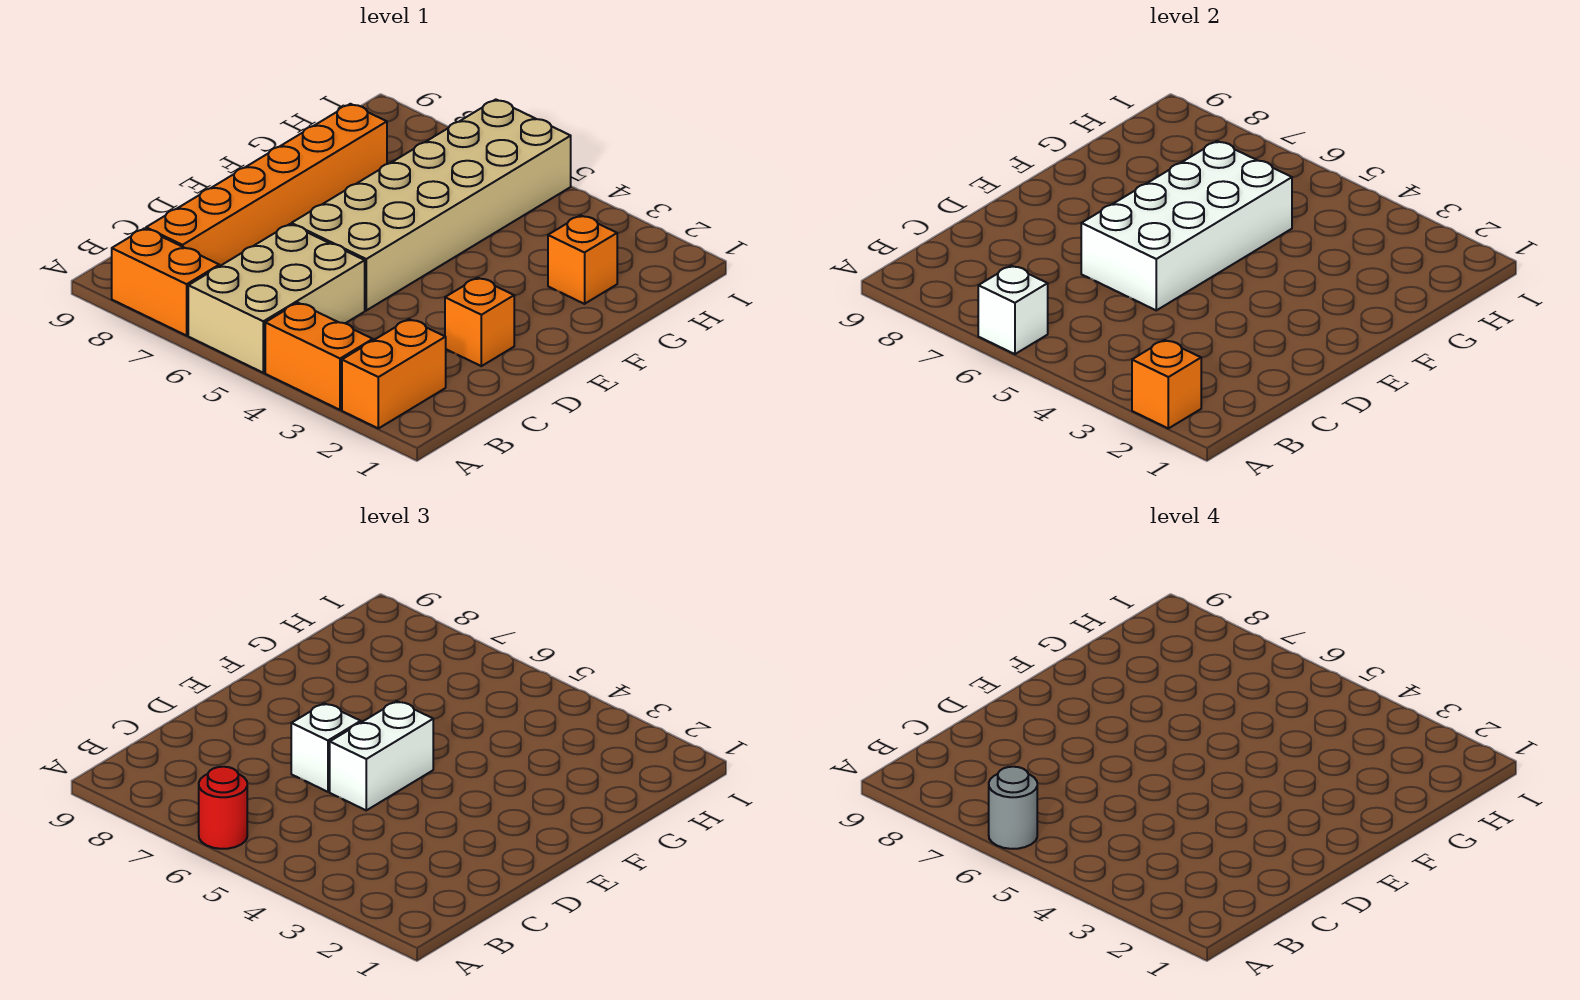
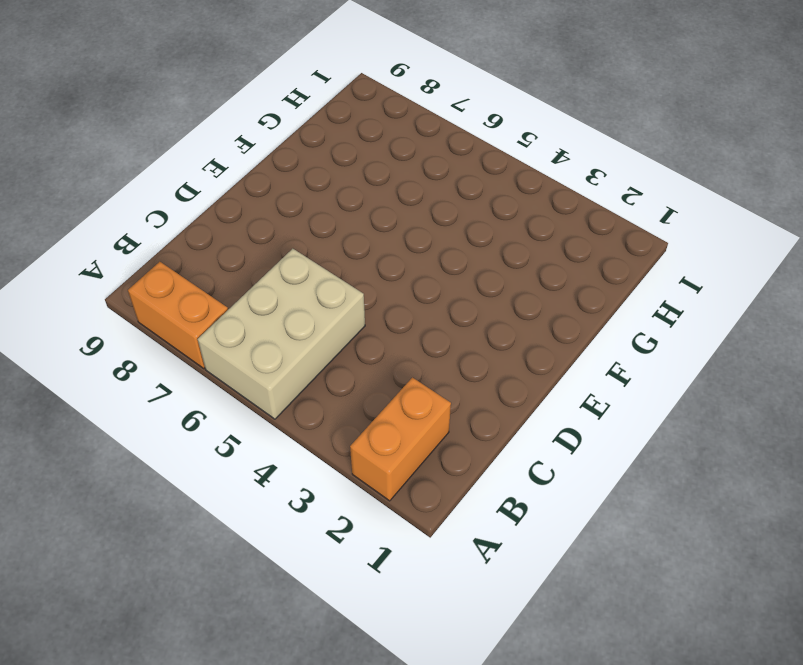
none -> orange brick A3:A4 level 1
none -> orange brick B8:G8 level 1
none -> orange brick D2 level 1

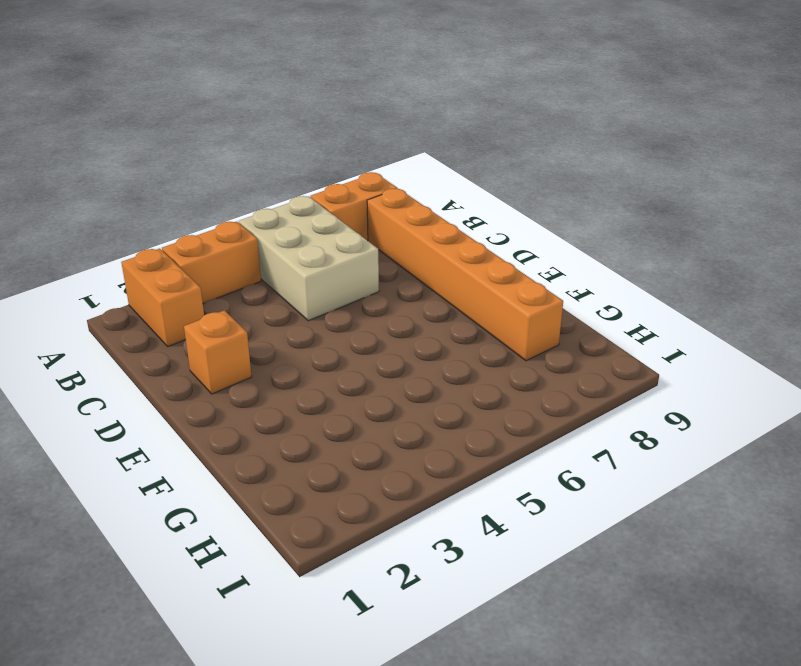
none -> tan brick D5:I6 level 1
none -> orange brick G2 level 1
none -> orange brick A2 level 2

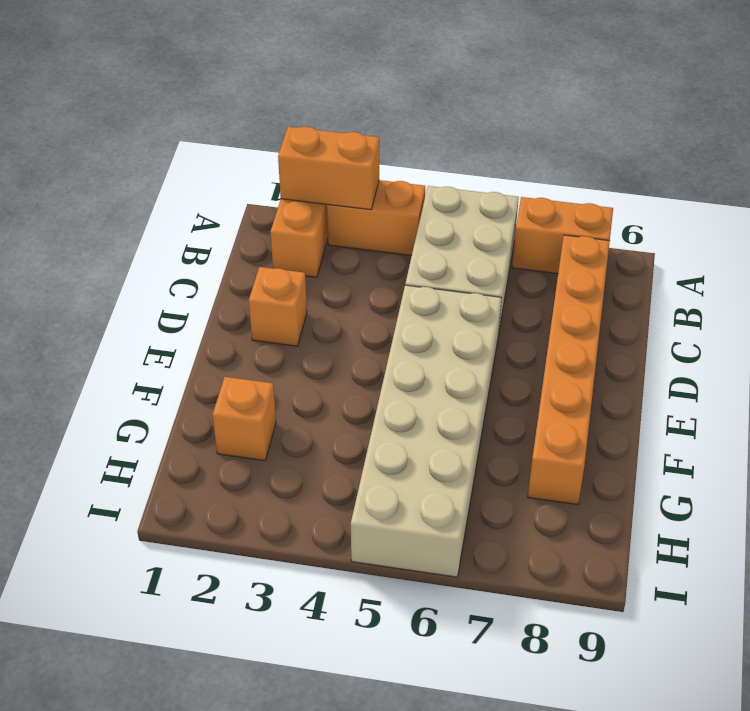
orange brick A2:A3 level 2 -> orange brick A2 level 2
none -> white brick A6 level 2
none -> white brick D5:G6 level 2
none -> red round brick A6 level 3

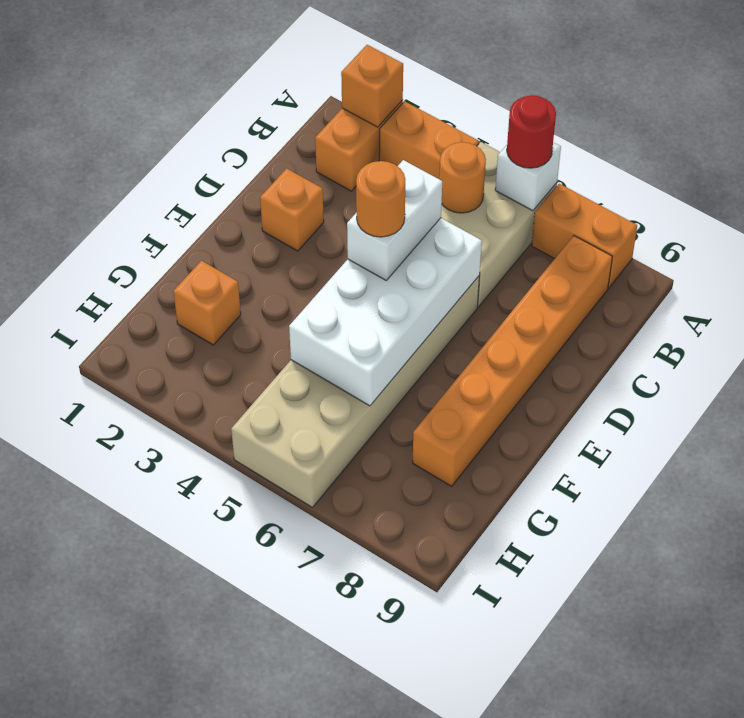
orange round brick B5 level 2 -> none
orange round brick E5 level 4 -> none
none -> white brick D6 level 3
none -> grey round brick A6 level 4

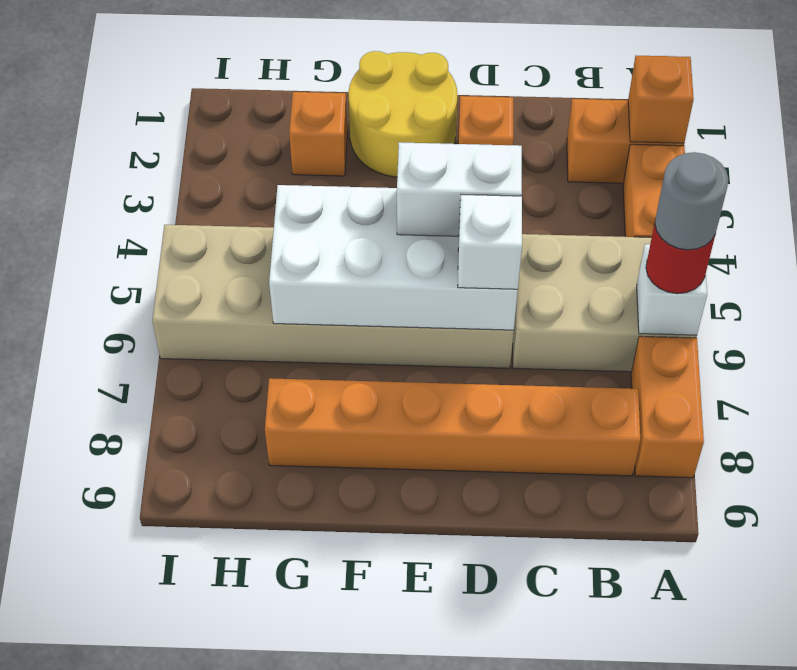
yellow round brick E1:F2 level 1 -> none

